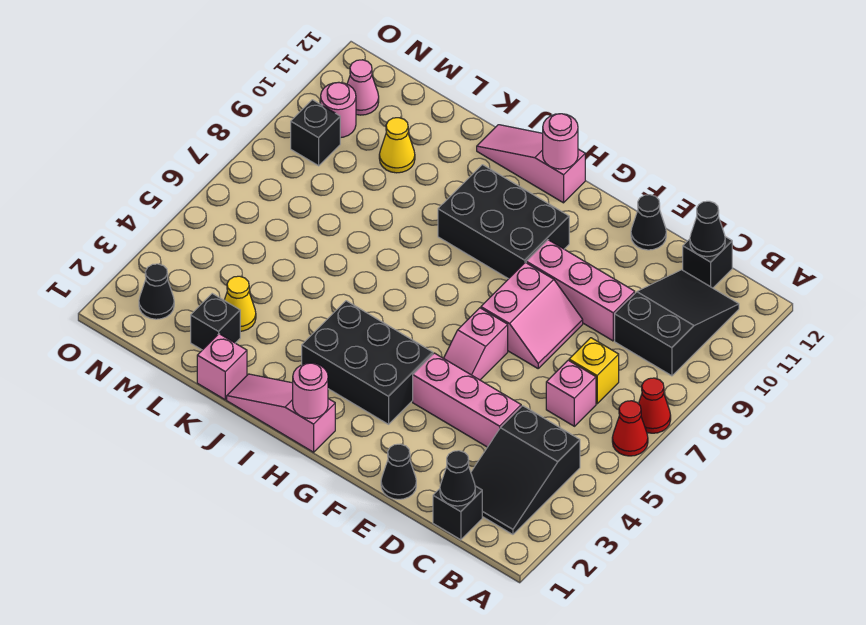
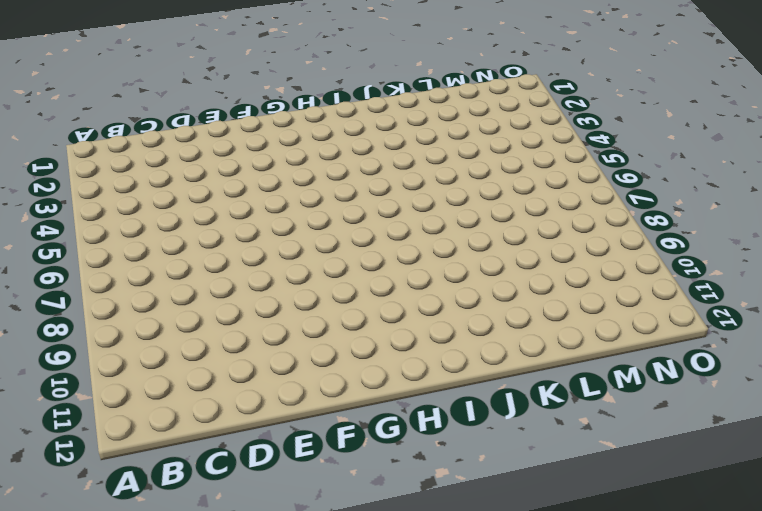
none -> red cone A6 level 1
none -> red cone A7 level 1
none -> black slope B2:C4 level 1 top 4
none -> black slope B9:C11 level 1 top 9

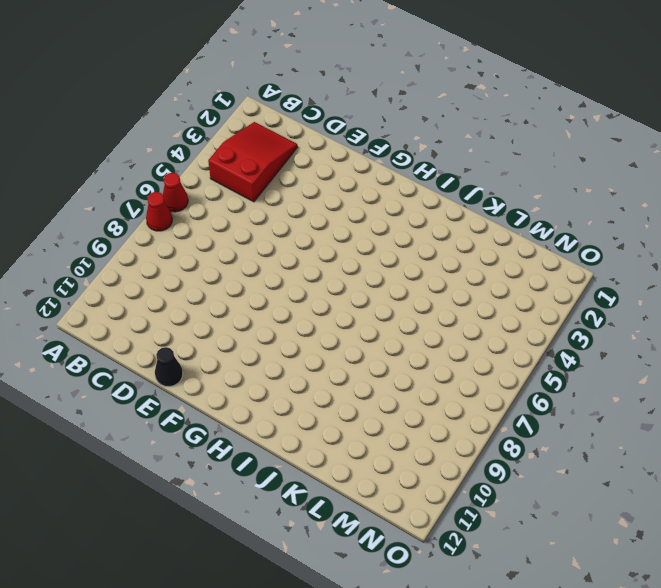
red slope B2:C4 level 1 top 4 -> black slope B2:C4 level 1 top 4
none -> black slope B9:C11 level 1 top 9
none -> black brick C1 level 1
none -> pink brick C6 level 1
none -> yellow brick C7 level 1

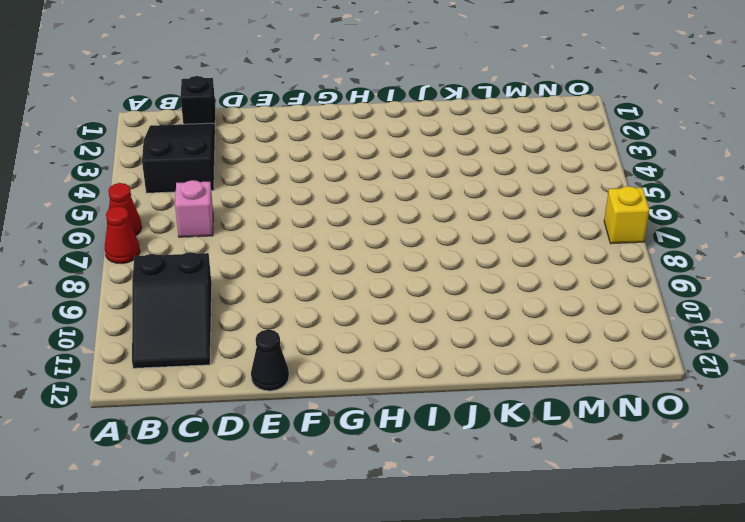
yellow brick O7 level 1 -> yellow brick C7 level 1
none -> black brick C12 level 1
none -> pink brick D4:F4 level 1
none -> pink brick D9:F9 level 1
none -> black cone E1 level 1

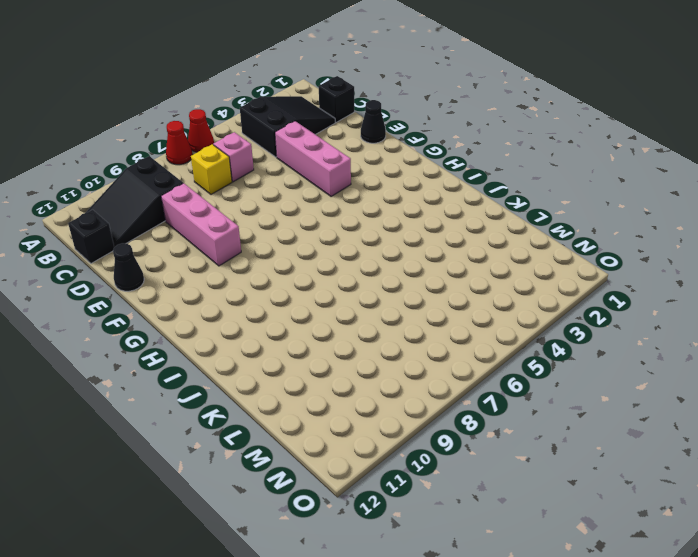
none -> pink slope E7:F8 level 1 top F
none -> pink slope F5:F6 level 1 top 6
none -> black brick G3:I4 level 1
none -> black brick G9:I10 level 1

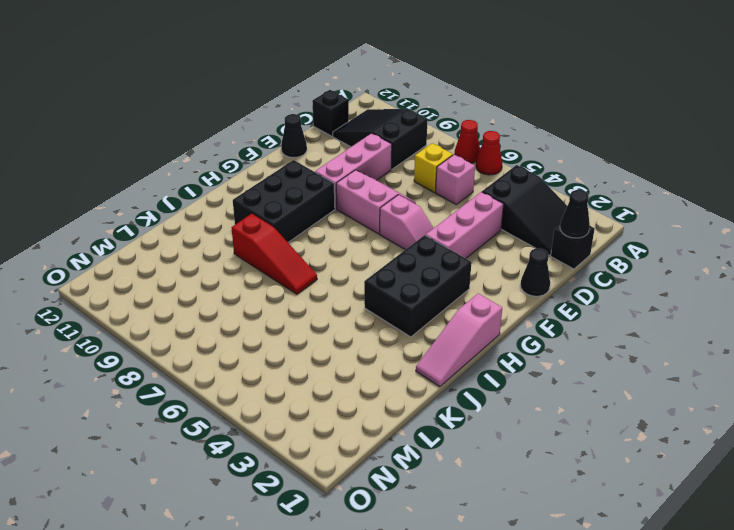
red slope J7:J9 level 1 top 9 -> none
none -> pink slope H12:J12 level 1 top H
none -> pink brick K1 level 1
none -> black brick L2 level 1
none -> yellow cone L3 level 1

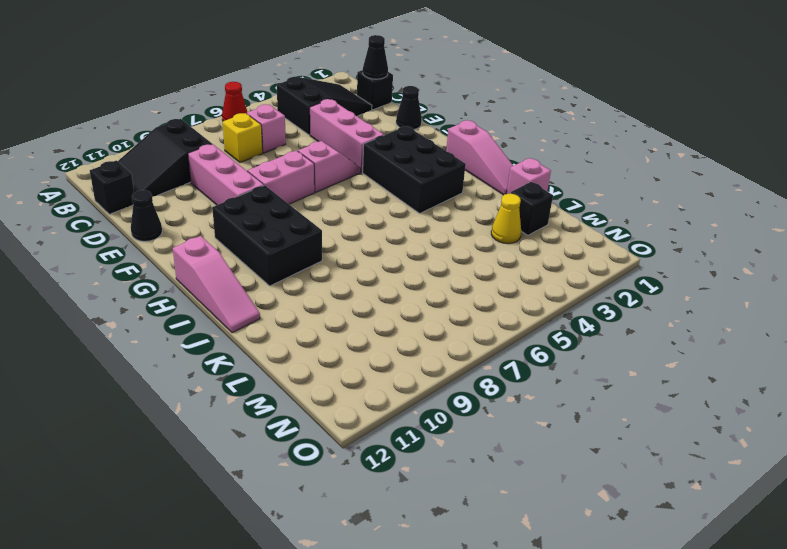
none -> red cone A7 level 1
none -> yellow cone L10 level 1
none -> black cone N2 level 1
none -> black brick N9 level 1

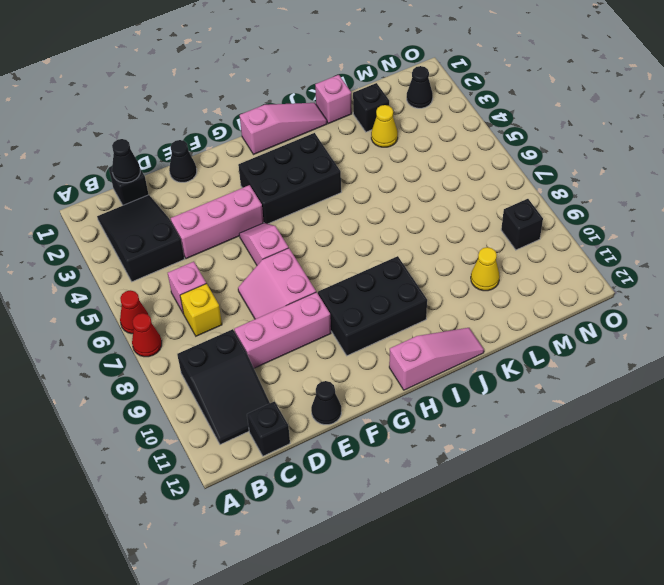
none -> pink round brick N10 level 1
none -> pink cone N11 level 1
none -> black cone C12 level 2
none -> pink round brick H1 level 2

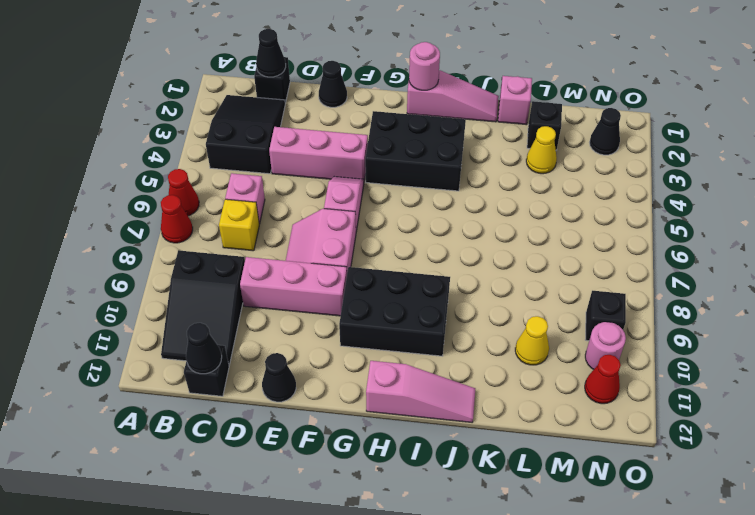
red cone N11 level 1 -> pink cone N11 level 1
none -> pink round brick H12 level 2

